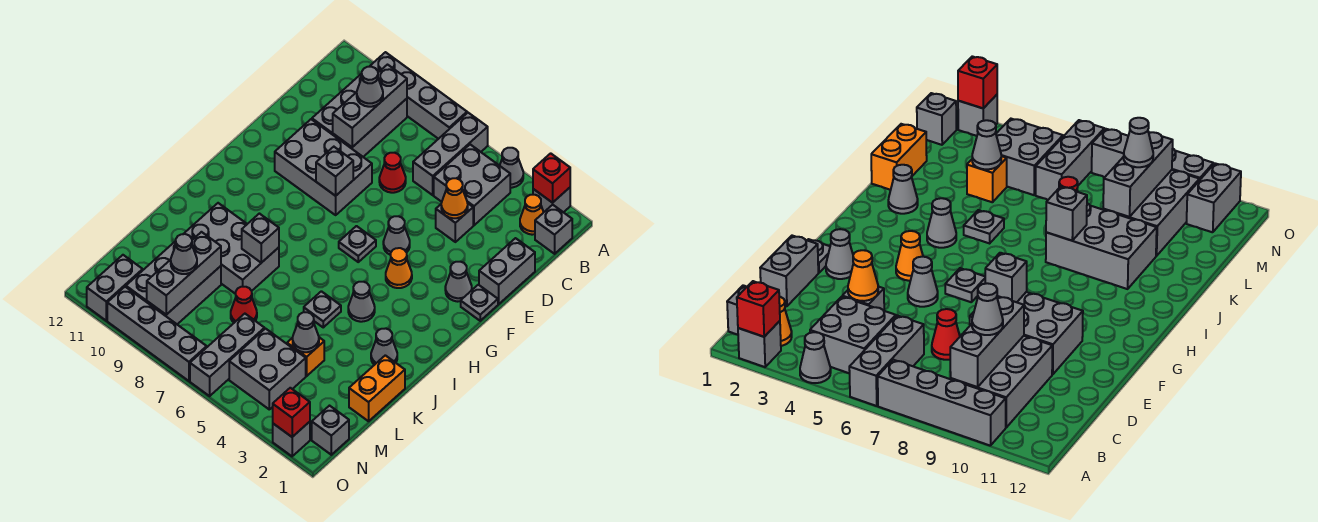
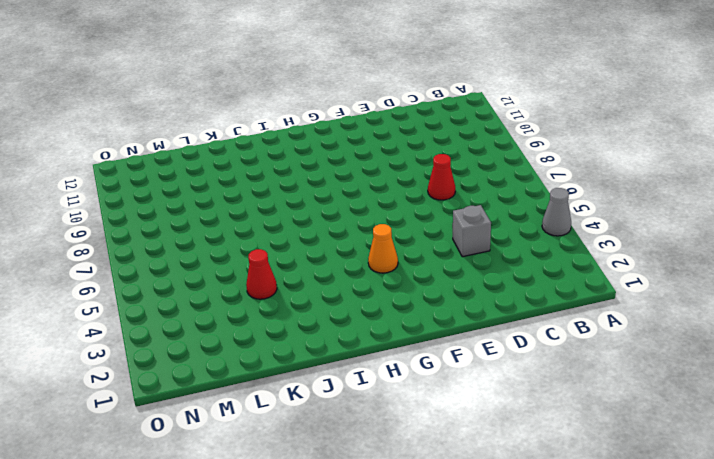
red cone K4 level 1 -> red cone L7 level 1
none -> grey brick A2 level 1
none -> grey brick A6:C6 level 1
none -> grey brick A7:A10 level 1
none -> grey brick B1 level 1

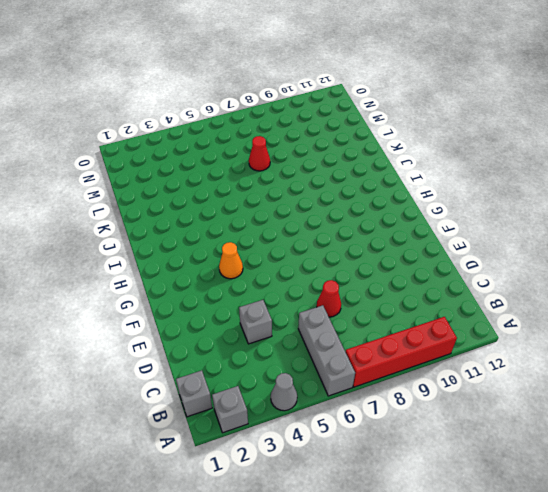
red brick A7:A10 level 1 -> grey brick A7:A10 level 1
none -> orange cone B2 level 1
none -> grey brick B4:C5 level 1
none -> grey brick B9:D10 level 1
none -> grey brick D1:E1 level 1

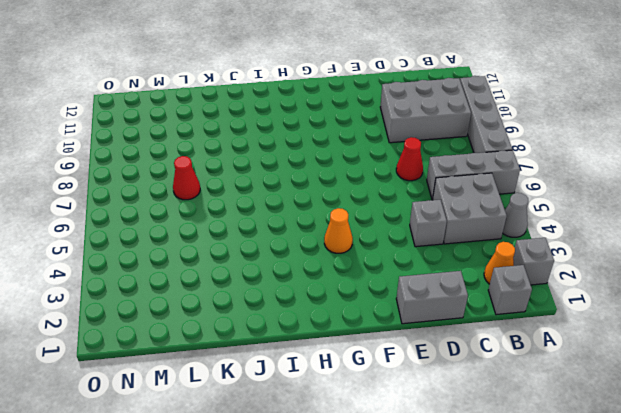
none -> grey brick E8:F10 level 1
none -> grey plate F1 level 1
none -> grey cone F2 level 1
none -> grey cone F5 level 1

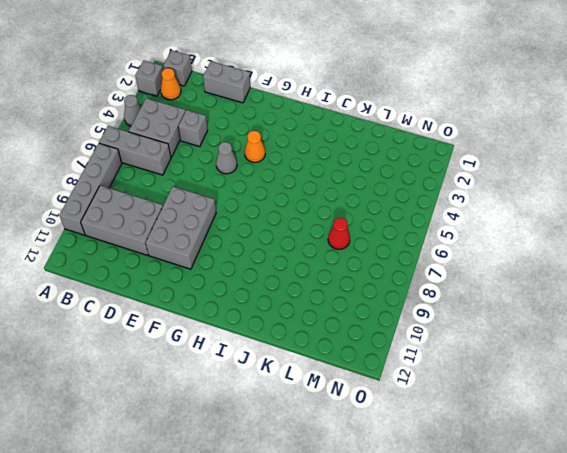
none -> red cone D7 level 1
none -> grey plate F1 level 1
none -> grey cone F2 level 1
none -> grey plate G6 level 1

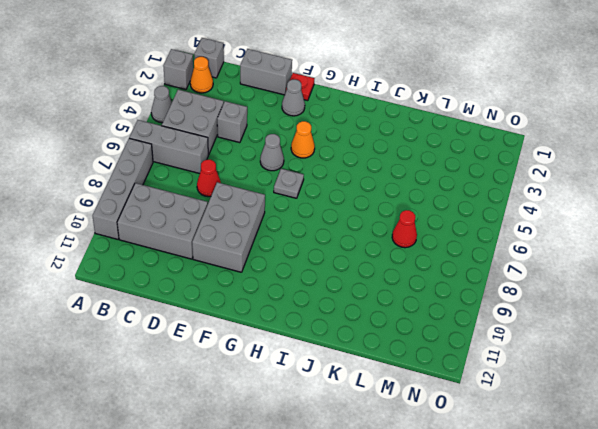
red plate F1 level 1 -> grey plate F1 level 1
none -> grey cone I4 level 1
none -> grey cone J2 level 1
none -> grey plate J5 level 1
none -> grey brick J8:K10 level 1

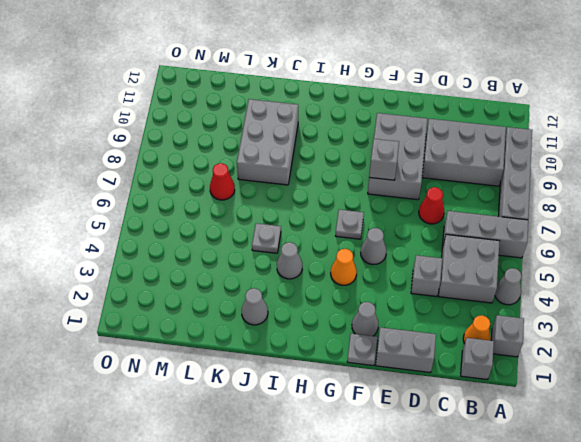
none -> orange brick K1:L1 level 1
none -> orange brick L4 level 1
none -> grey brick L9:N10 level 1
none -> grey brick M4:N5 level 1

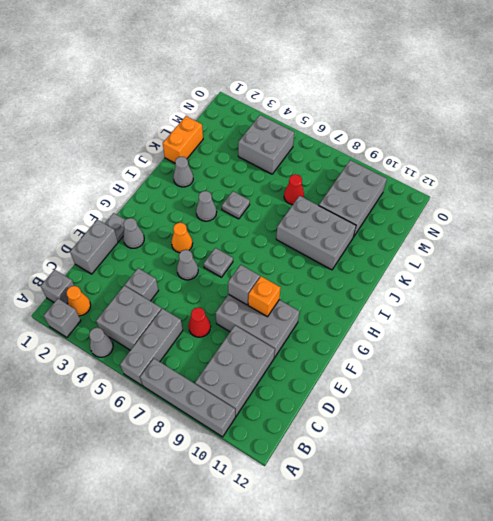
orange brick F9 level 2 -> orange brick L4 level 1
none -> grey brick M6:O6 level 1
none -> grey brick N1 level 1
none -> grey brick N11:O11 level 1
none -> grey brick O2 level 1

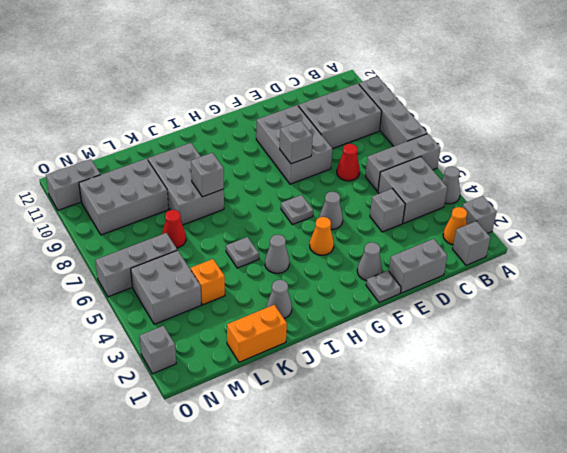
none -> grey brick N1 level 1
none -> grey brick O7:O10 level 1
none -> red brick A2 level 2
none -> grey brick B9:D9 level 2

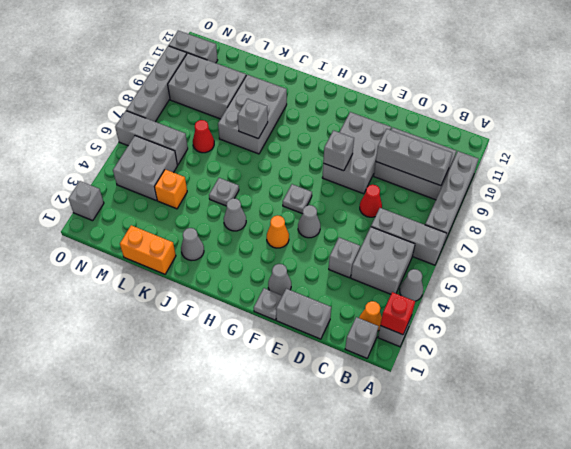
none -> grey brick N1 level 1
none -> orange cone D4 level 2
none -> grey cone L4 level 2
none -> grey brick L9:N9 level 2

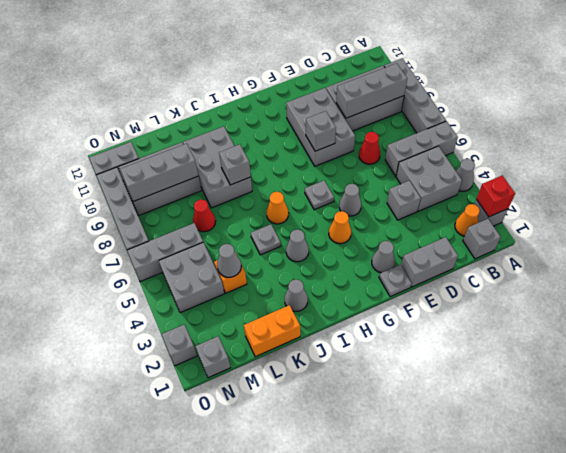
orange cone I6 level 1 -> orange cone D4 level 2
none -> red brick O2 level 2
none -> grey cone C9 level 3
none -> grey cone M9 level 3

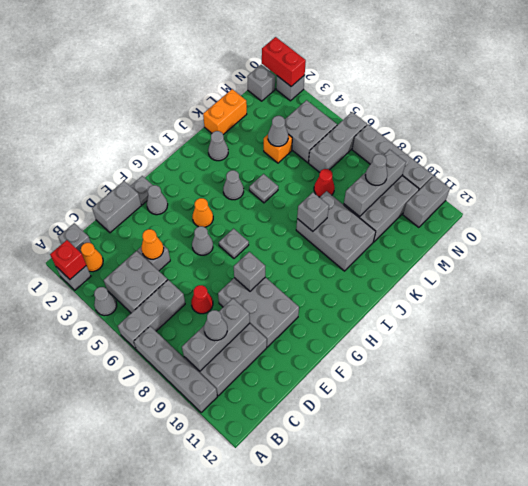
red brick O1:O2 level 2 -> red brick O2 level 2

